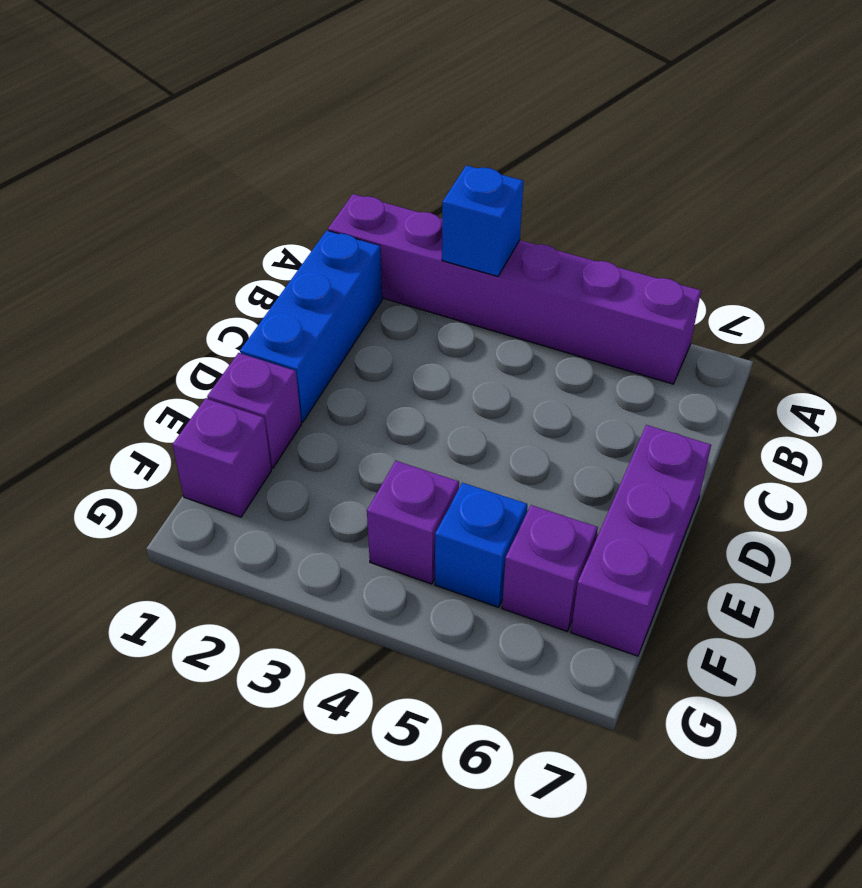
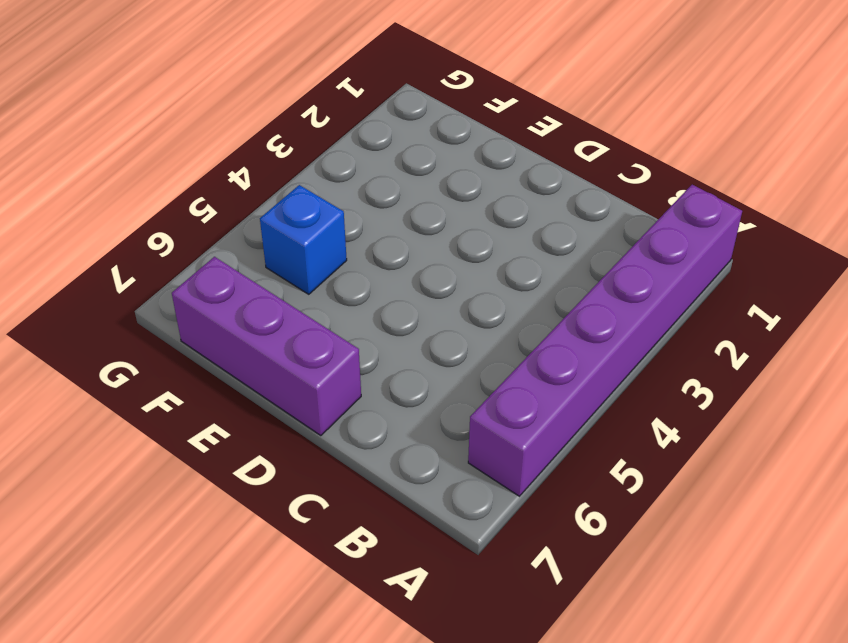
none -> blue brick B1:D1 level 1
none -> purple brick E1 level 1

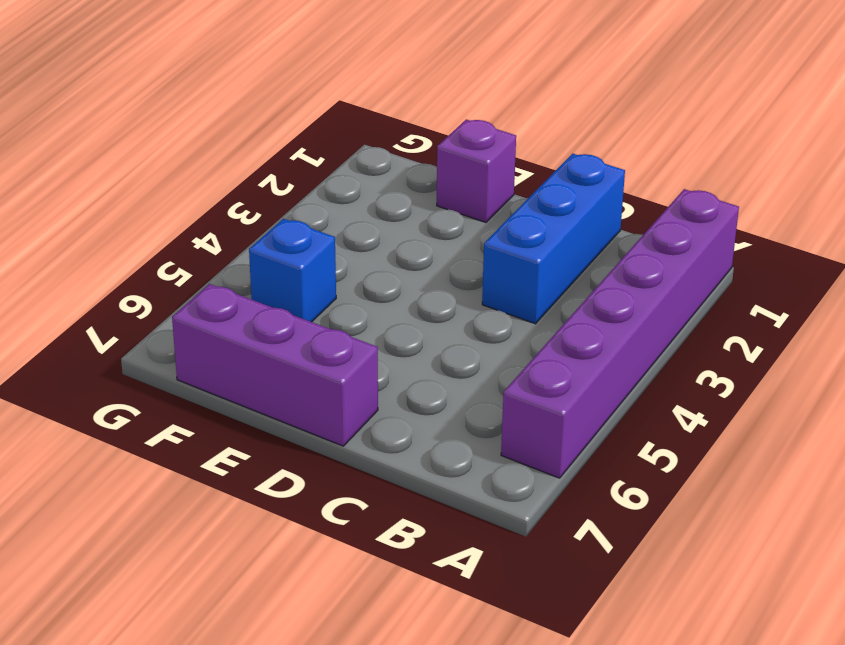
blue brick C1:C3 level 1 -> blue brick B1:D1 level 1
none -> purple brick F1 level 1
none -> purple brick F4 level 1

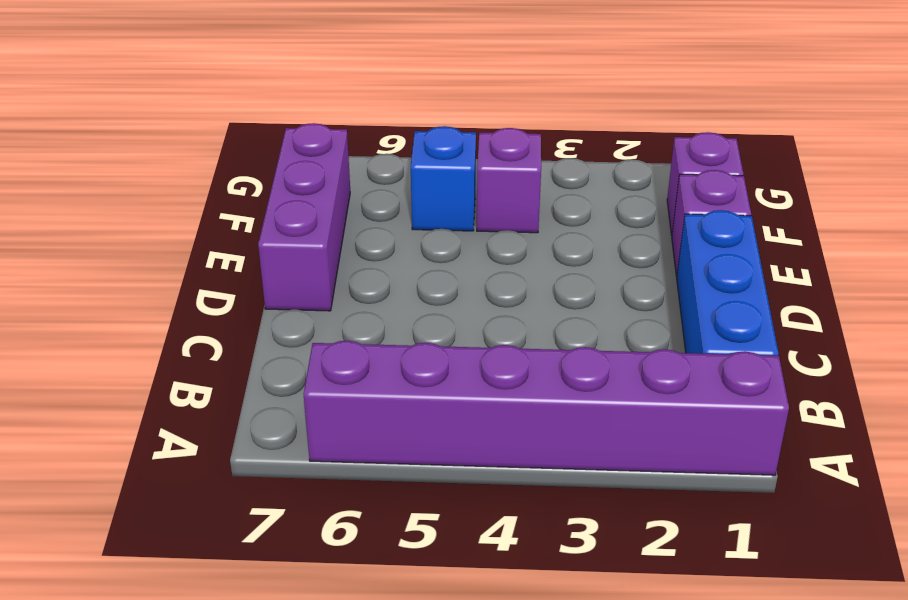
none -> purple brick F6 level 1
none -> blue brick A3 level 2

